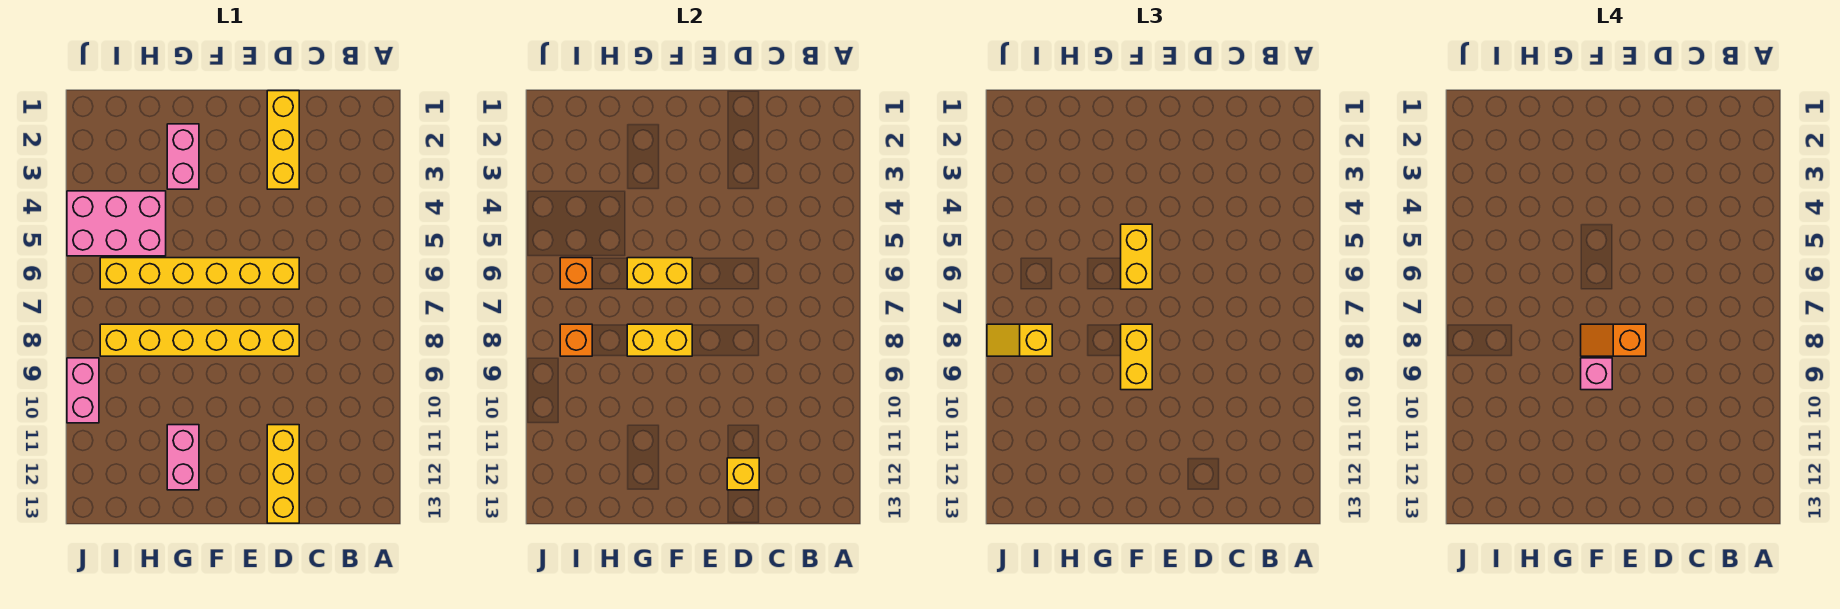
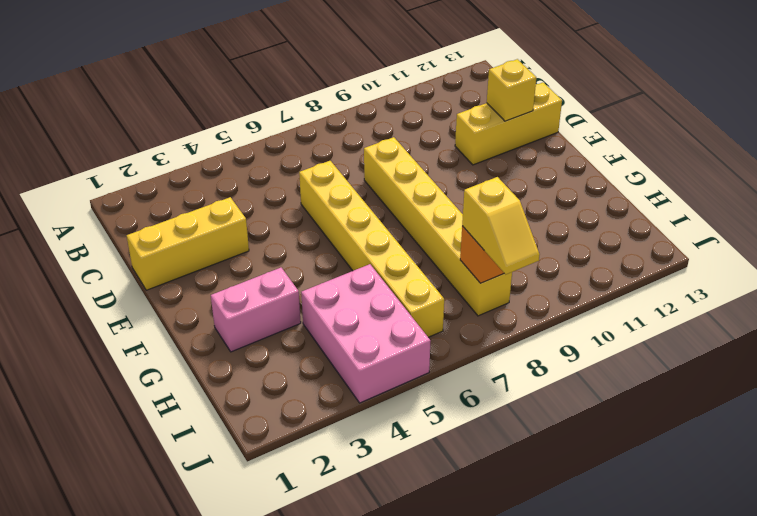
none -> pink brick G11:G12 level 1
none -> pink brick J9:J10 level 1
none -> yellow brick F6:G6 level 2

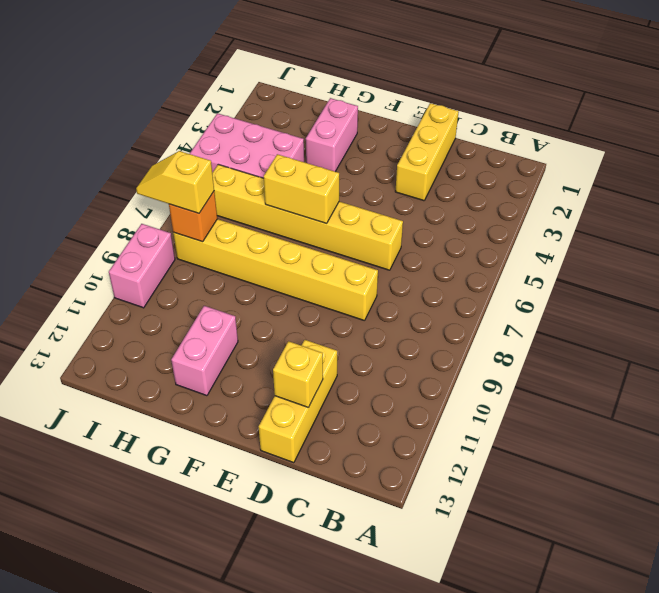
none -> yellow brick F8:G8 level 2
none -> orange brick I6 level 2
none -> yellow brick F5:F6 level 3

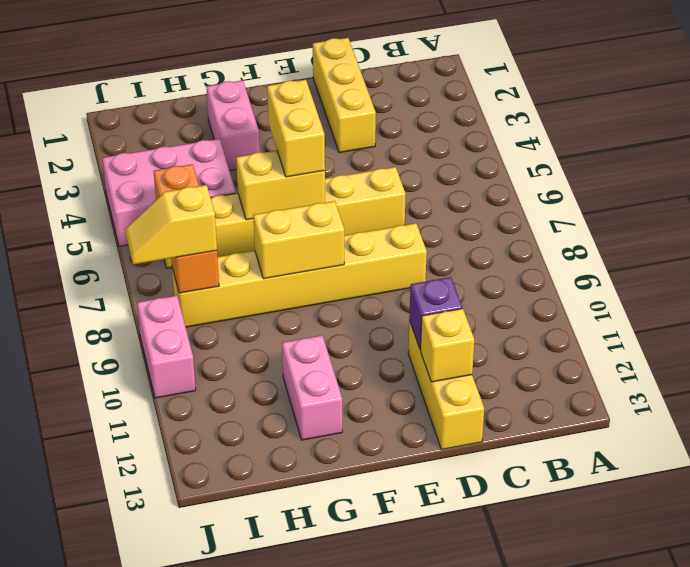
purple brick D11 level 2 -> none
none -> yellow brick F8:F9 level 3
none -> orange slope E8:F8 level 4 top E
none -> pink brick F9 level 4

